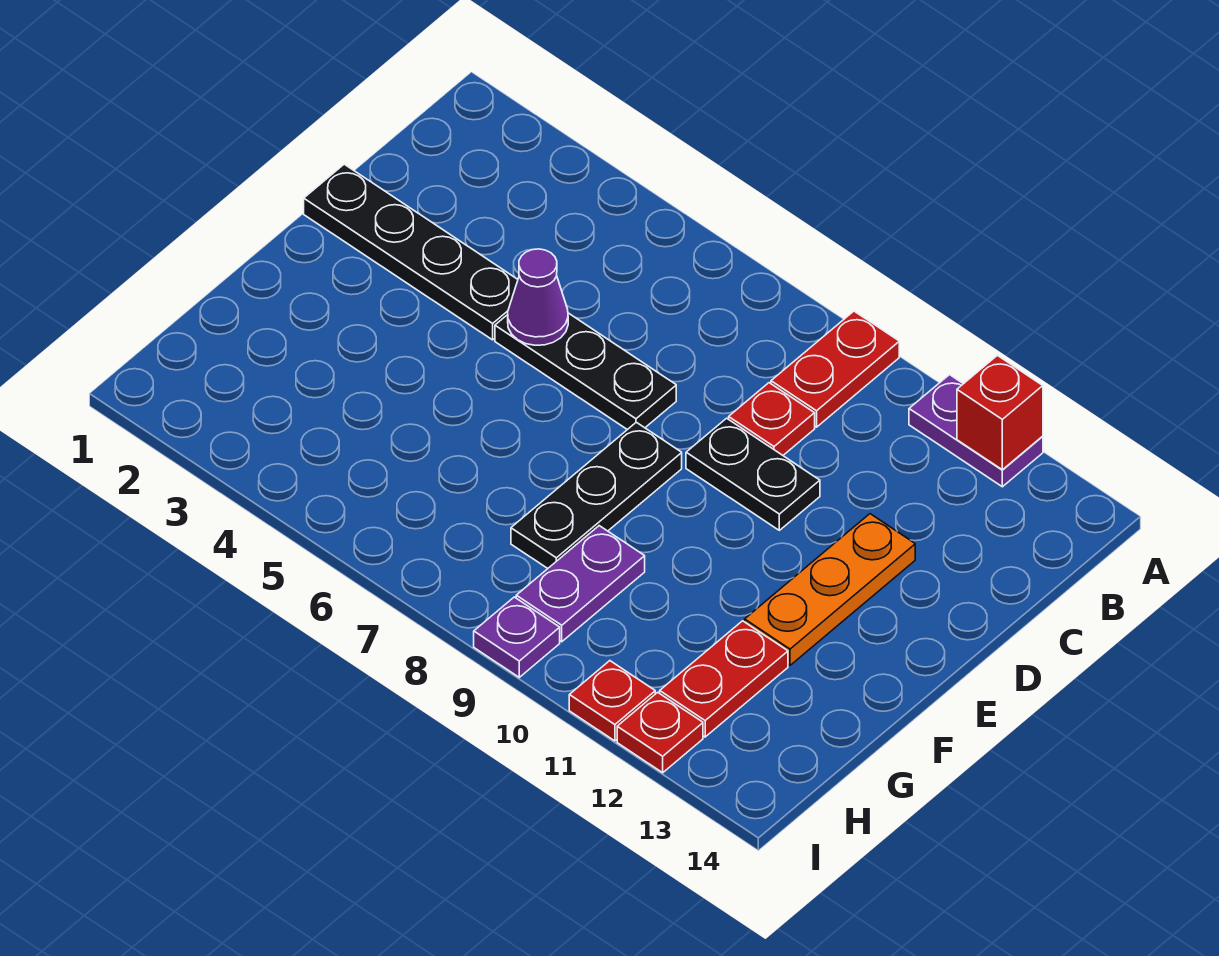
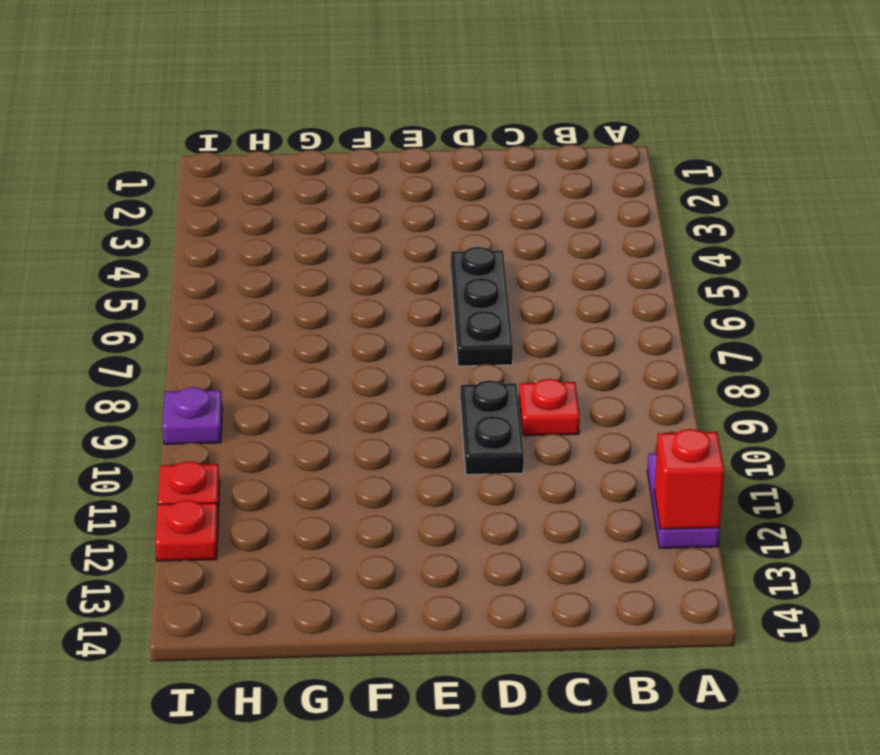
none -> red plate A9:B9 level 1
none -> black plate D1:D4 level 1
none -> orange plate D12:F12 level 1

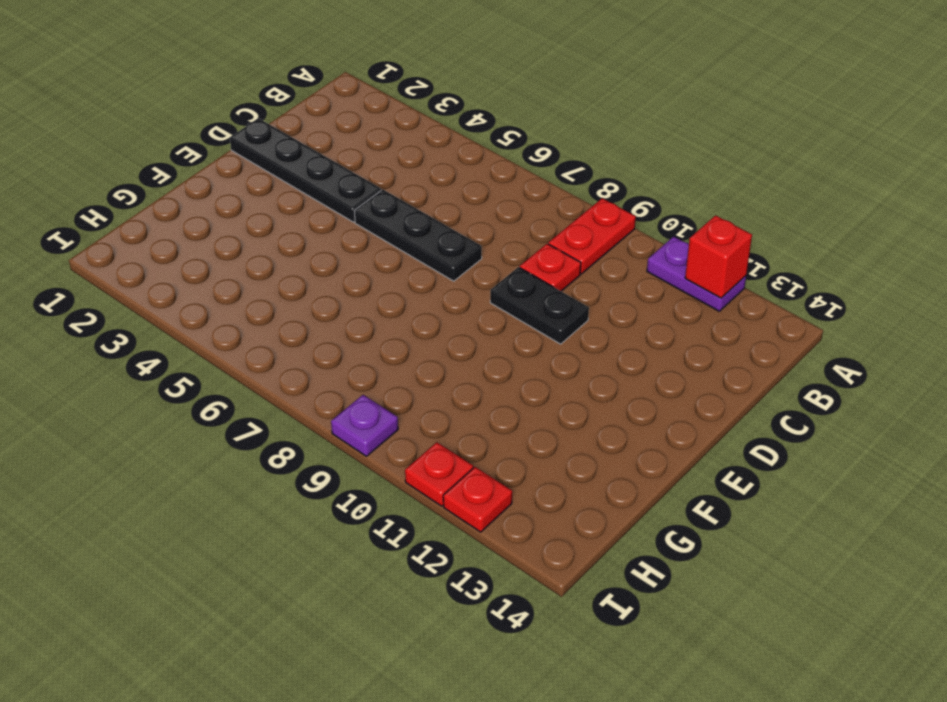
none -> orange plate D12:F12 level 1
none -> black plate E8:G8 level 1
none -> purple plate G9:H9 level 1

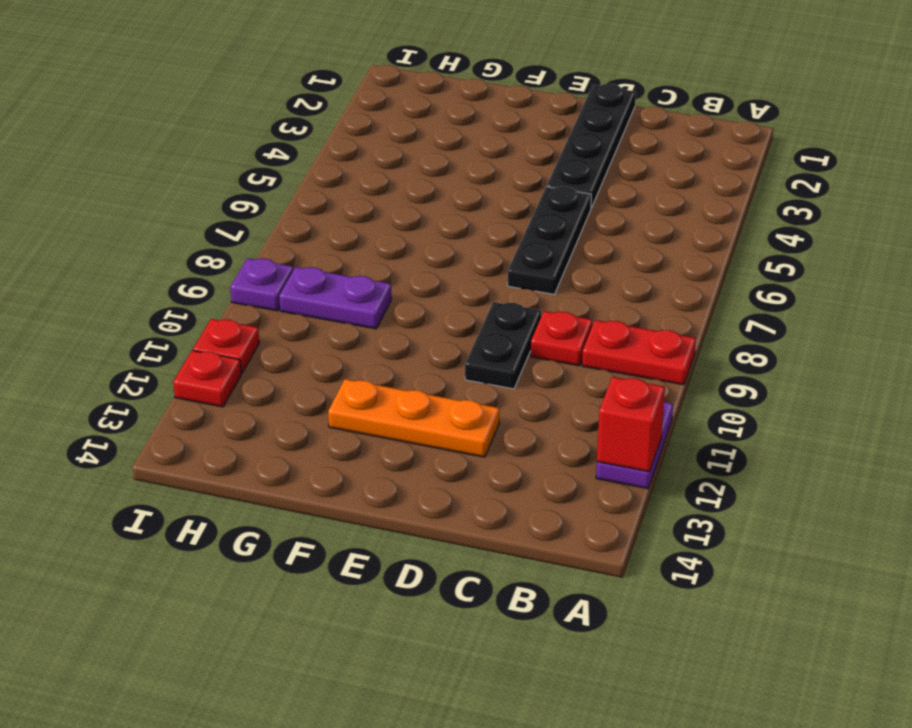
none -> black plate E8:G8 level 1
none -> red plate G12:H12 level 1
none -> purple cone D5 level 2

